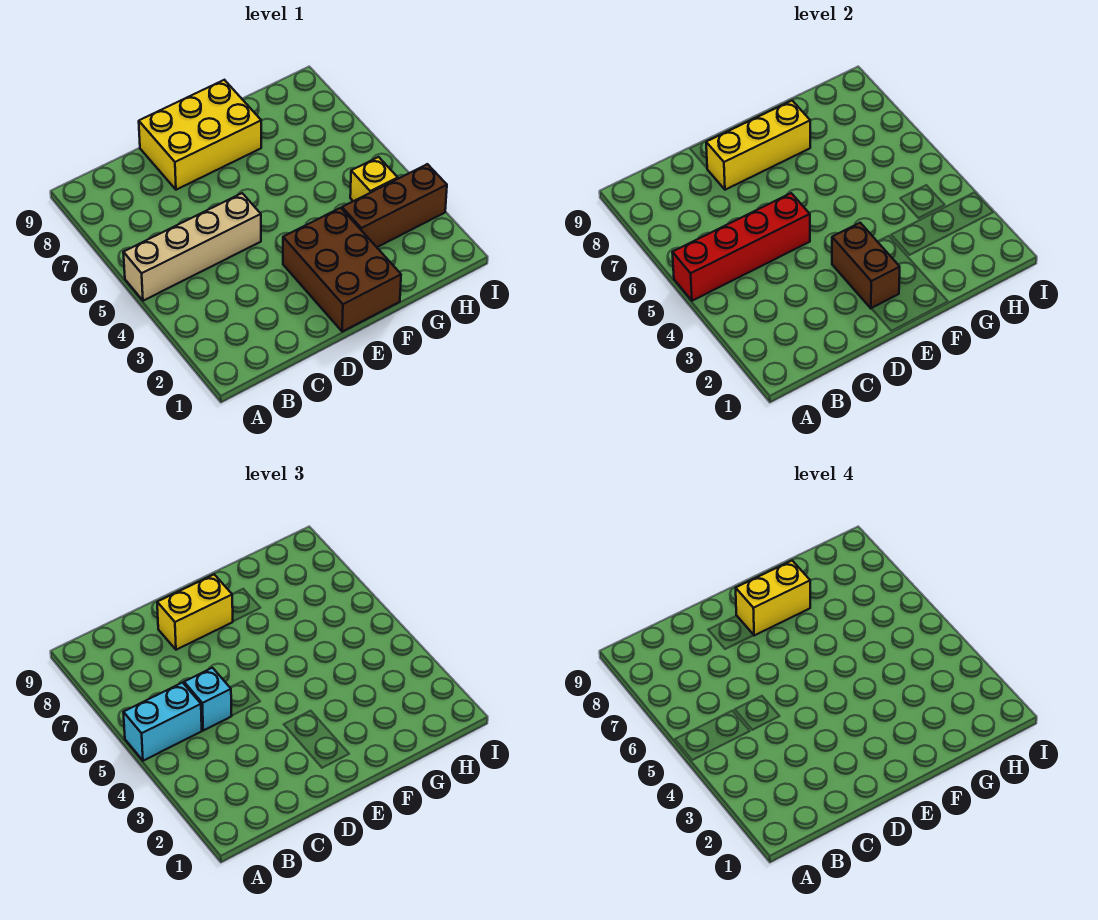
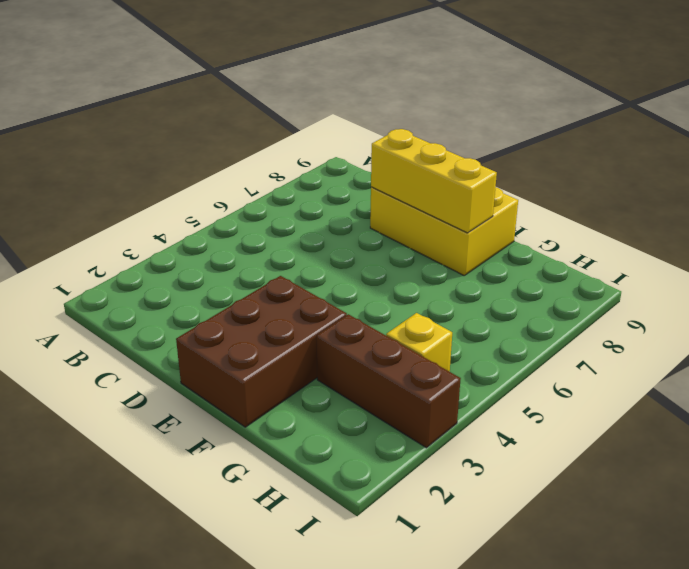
none -> tan brick A5:D5 level 1
none -> red brick A5:D5 level 2
none -> brown brick E2:E3 level 2

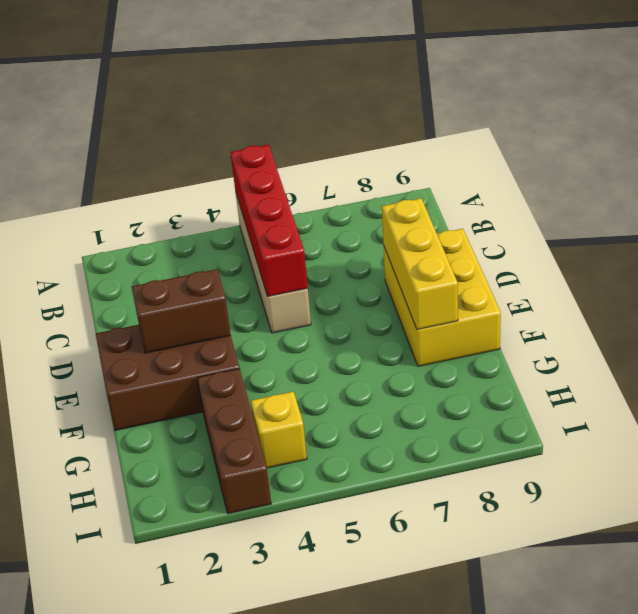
none -> cyan brick A5:B5 level 3
none -> cyan brick C5 level 3
none -> yellow brick D8:E8 level 3

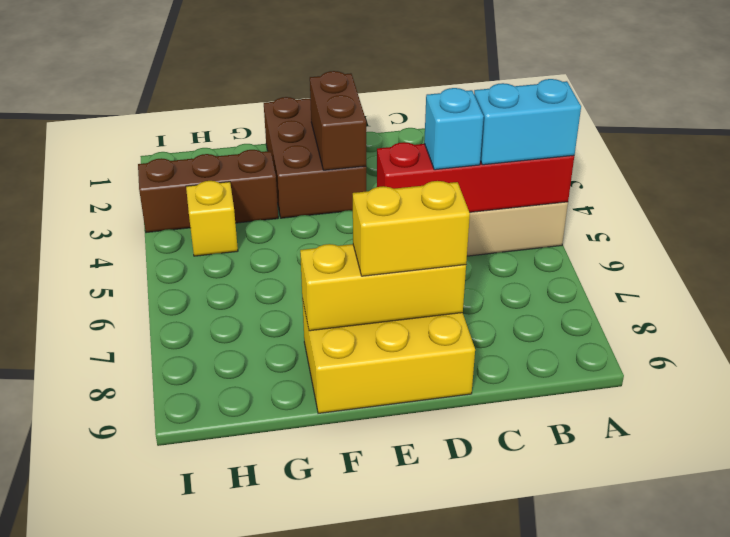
none -> yellow brick E8:F8 level 4

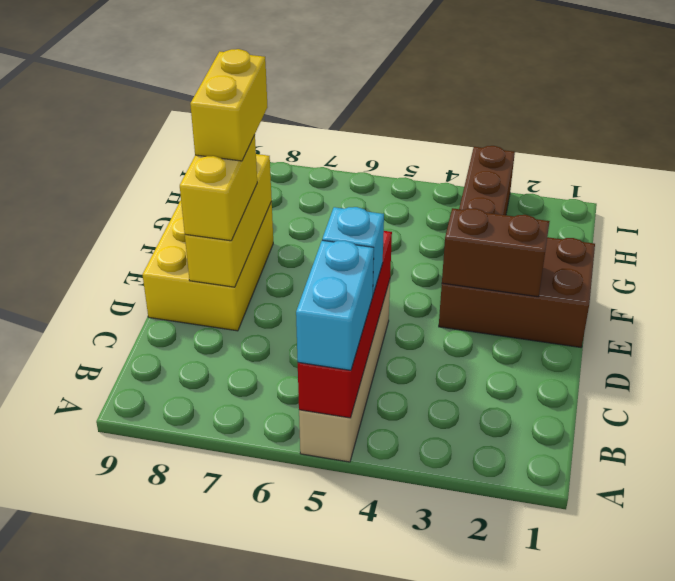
none -> yellow brick H4 level 1

